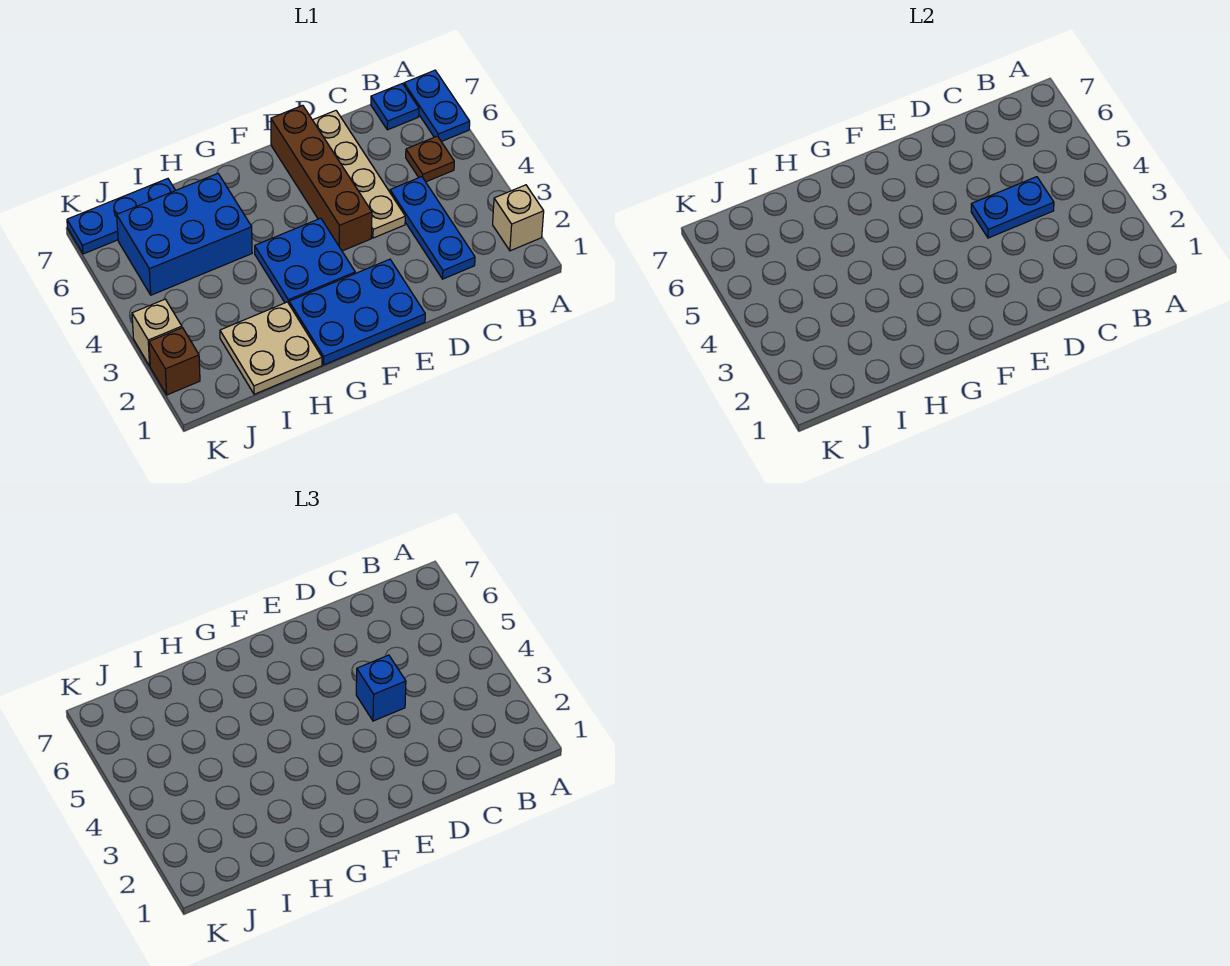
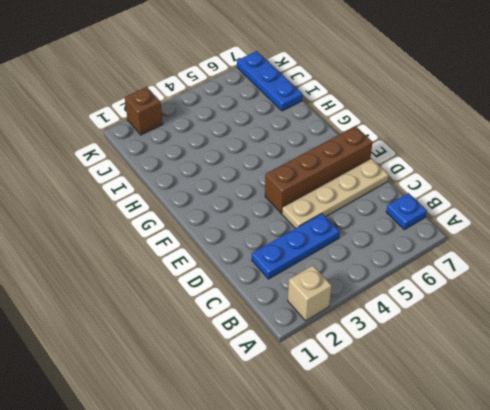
none -> blue plate A6:A7 level 1
none -> brown plate B5 level 1
none -> blue plate E1:G2 level 1

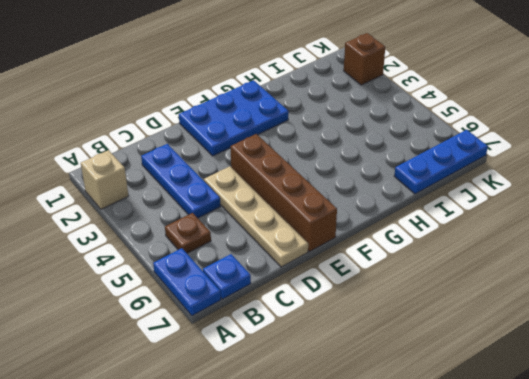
none -> blue plate F3:G4 level 1
none -> tan plate H1:I2 level 1
none -> blue brick H5:J6 level 1

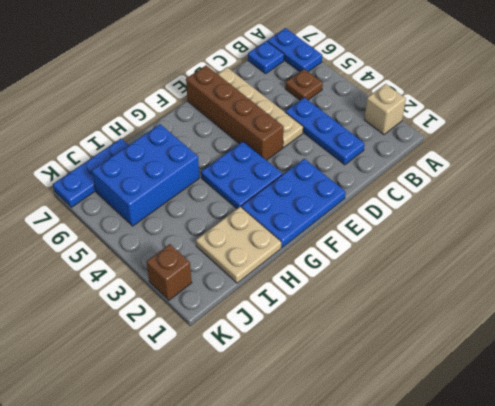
none -> tan brick K3 level 1
none -> blue plate C4:D4 level 2
none -> blue brick D4 level 3

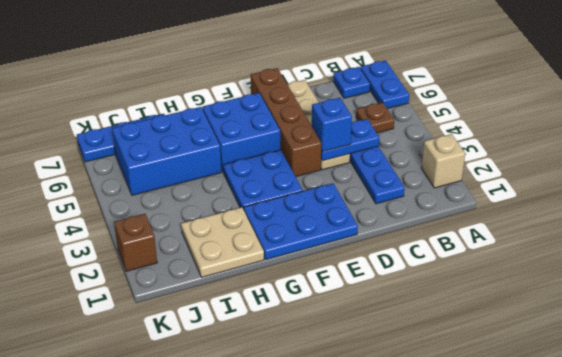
blue brick F5:G6 level 1 -> none
none -> tan brick K3 level 1

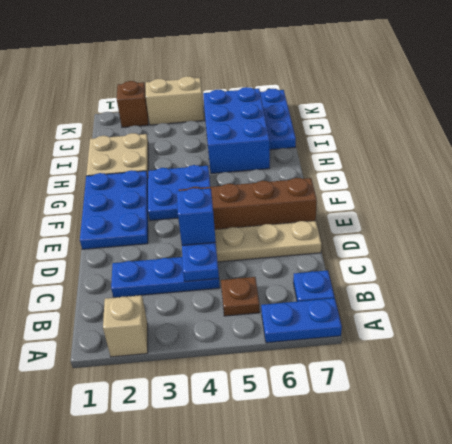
tan brick K3:K4 level 1 -> tan brick K3 level 1

